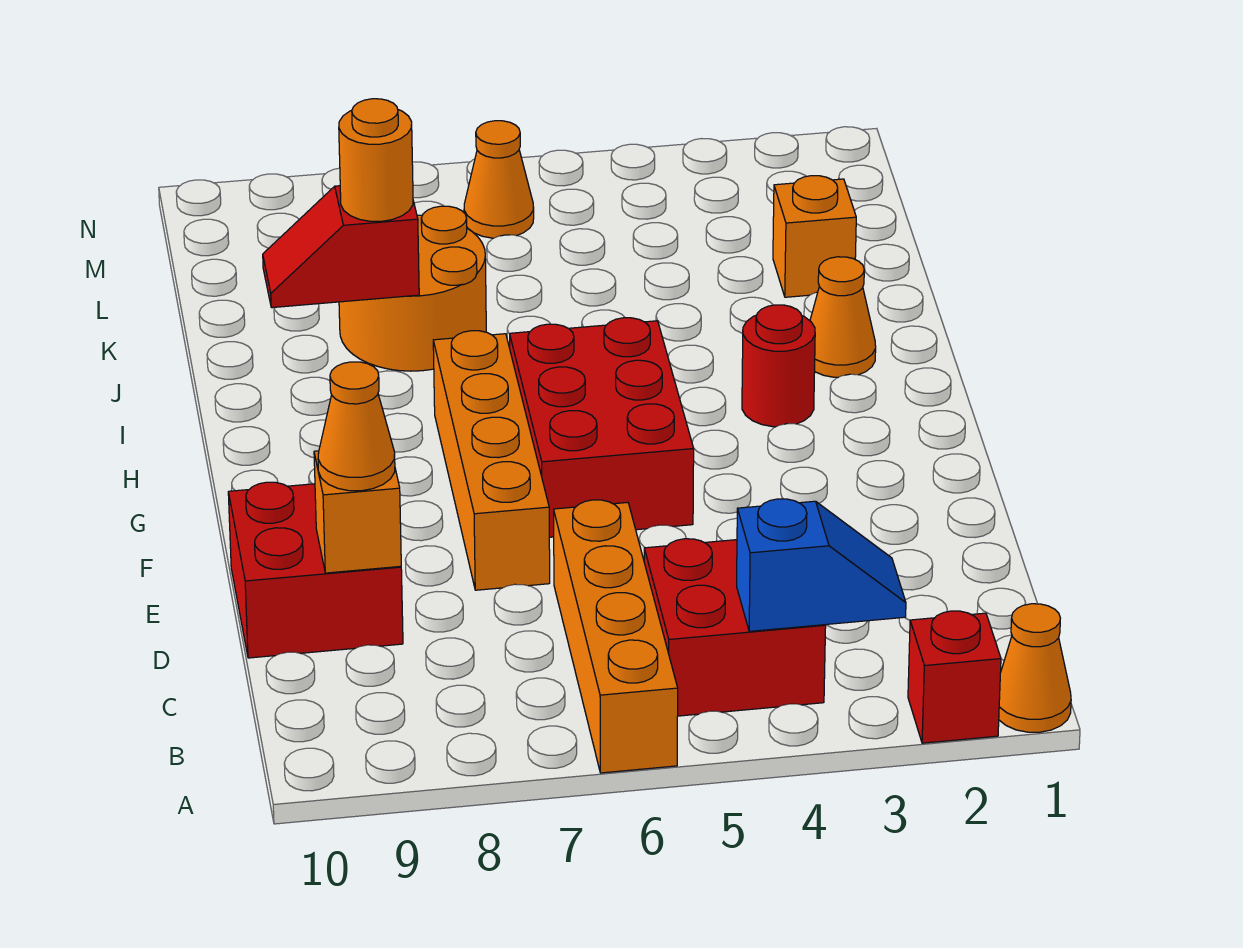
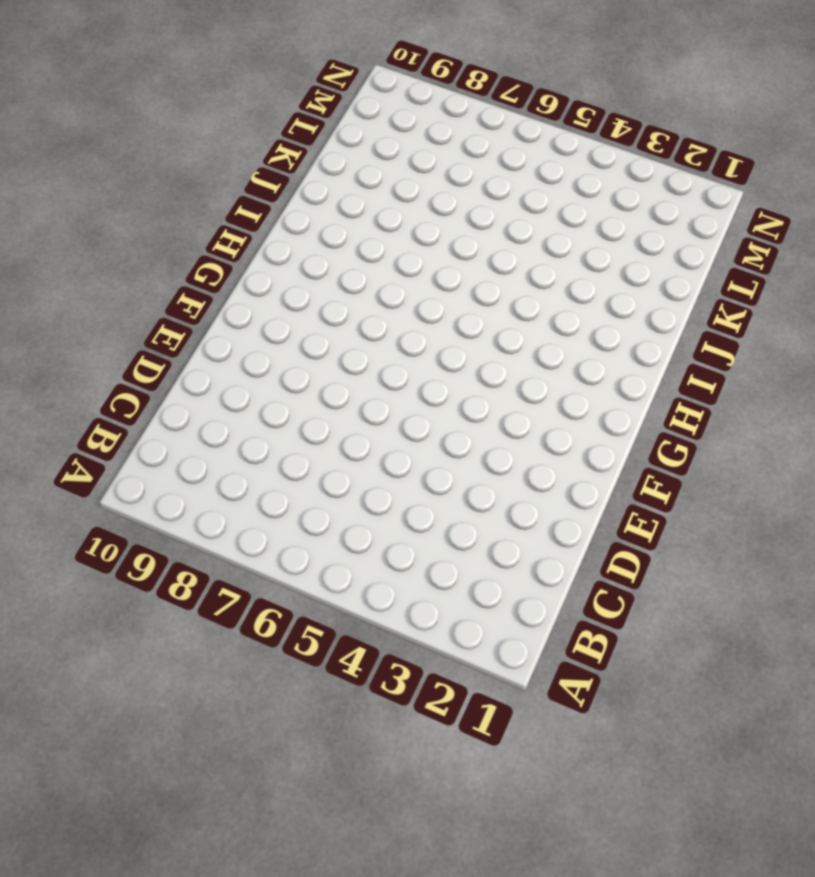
none -> orange cone A1 level 1
none -> red brick A2 level 1
none -> orange brick A6:D6 level 1

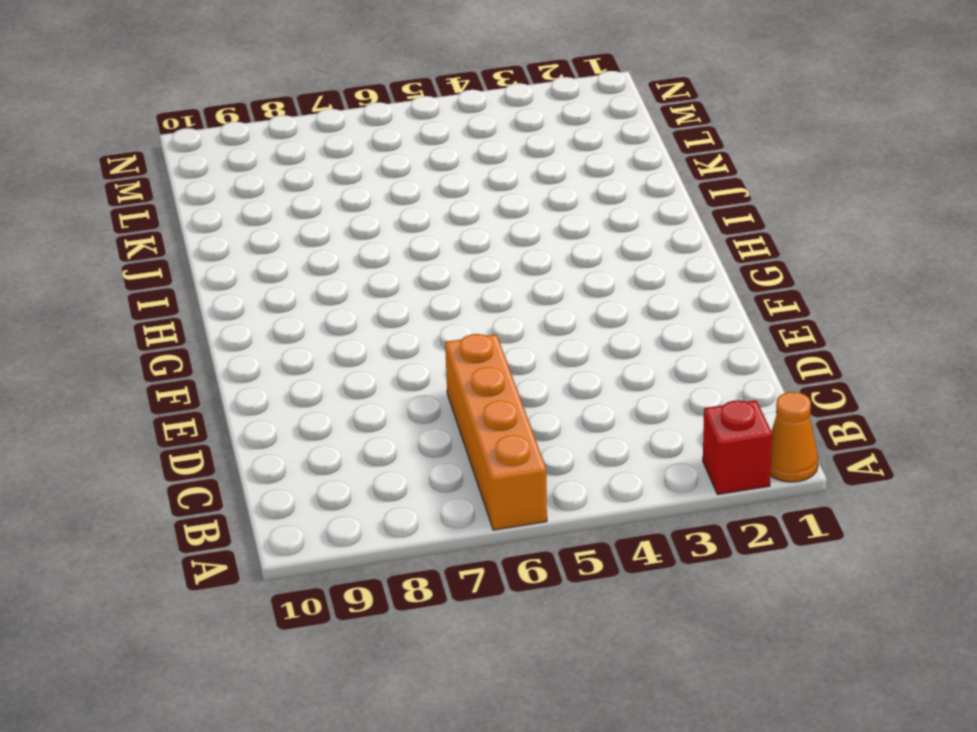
none -> red brick B4:C5 level 1
none -> red brick D9:E10 level 1
none -> orange brick E7:H7 level 1

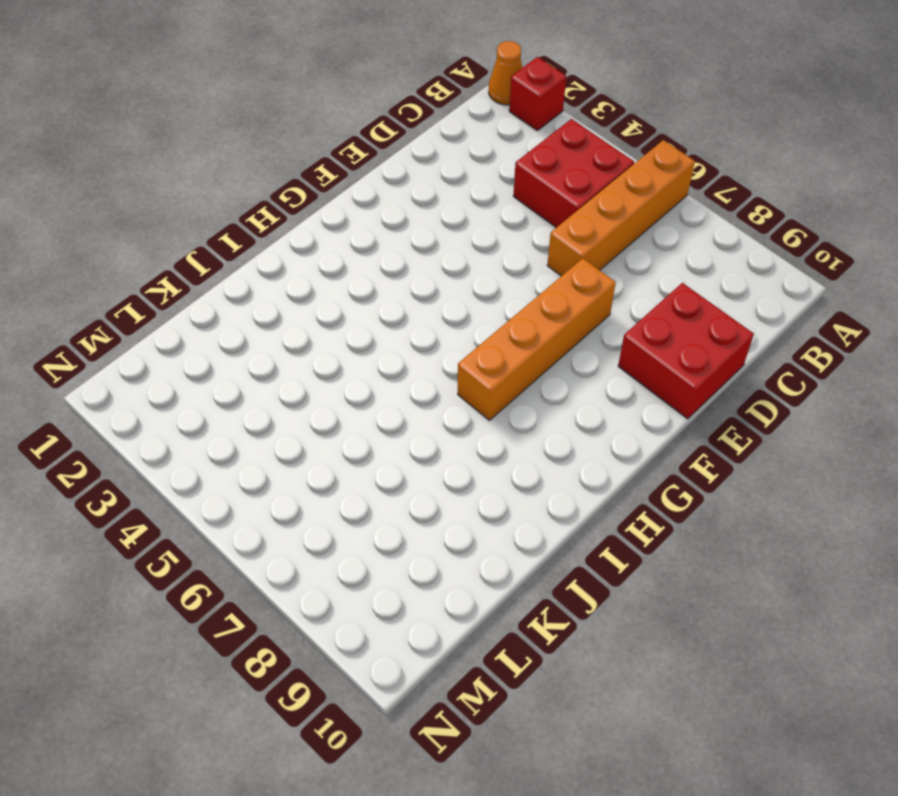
none -> red brick F5:H6 level 1
none -> red round brick H3 level 1
none -> orange cone I2 level 1

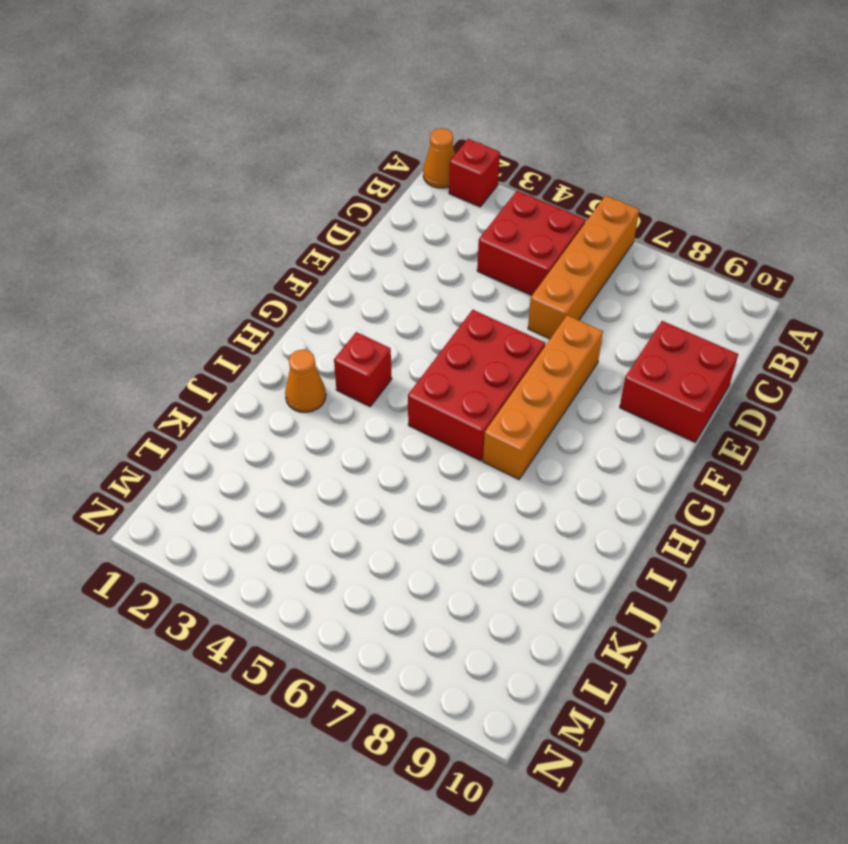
red brick H3 level 1 -> red round brick H3 level 1
none -> orange round brick J7:K8 level 1
none -> orange brick K2 level 1
none -> orange cone M6 level 1

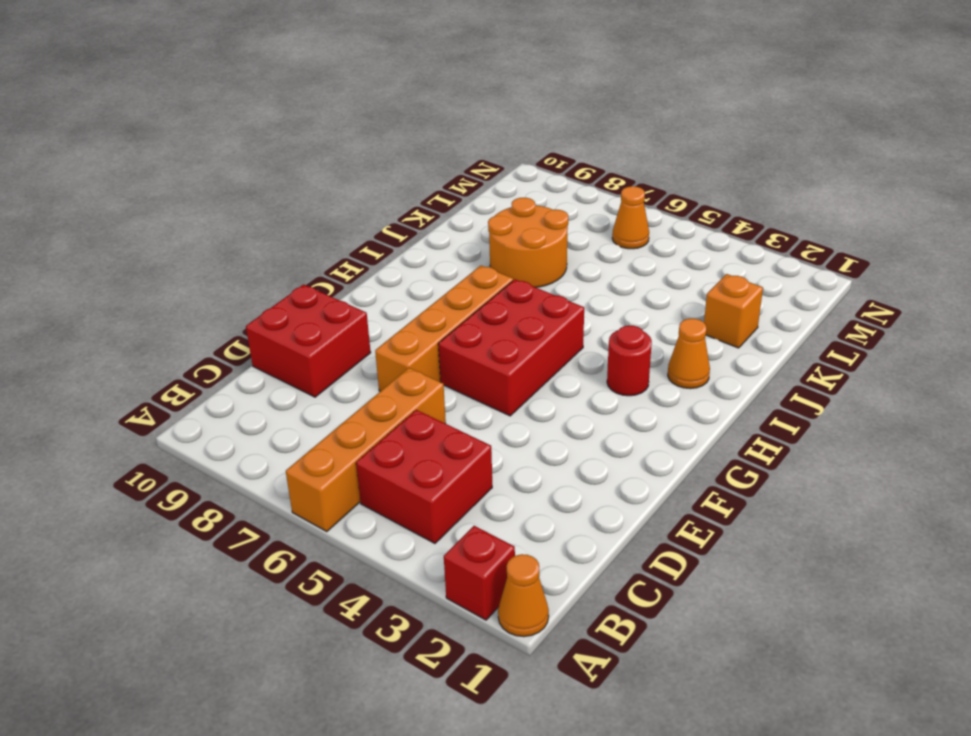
none -> blue slope B3:B4 level 2 top 4
none -> orange brick D9 level 2
none -> red slope J8:J9 level 2 top 8

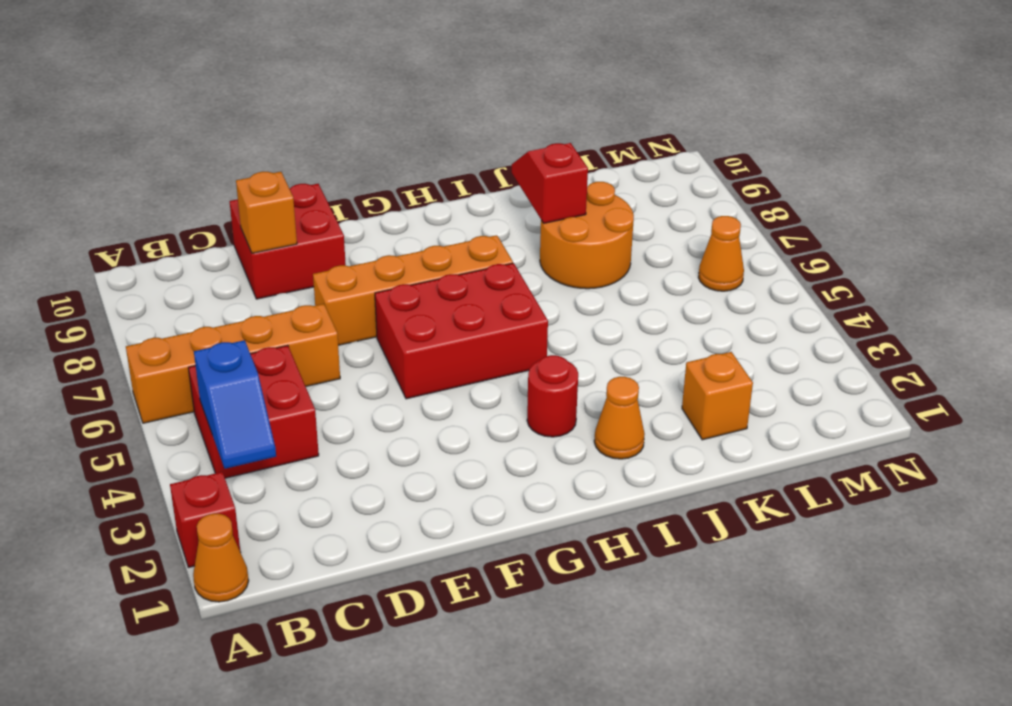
none -> orange cone D9 level 3
none -> orange round brick J8 level 3

